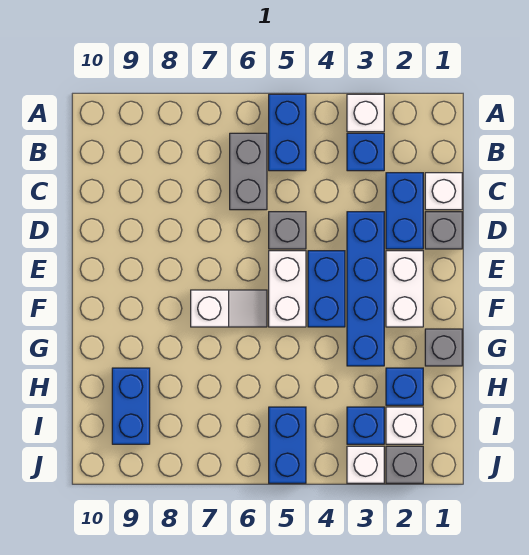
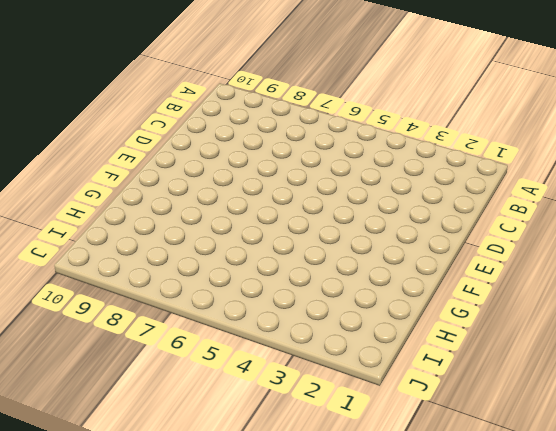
none -> white brick A3 level 1
none -> blue brick A5:B5 level 1
none -> blue brick B3 level 1

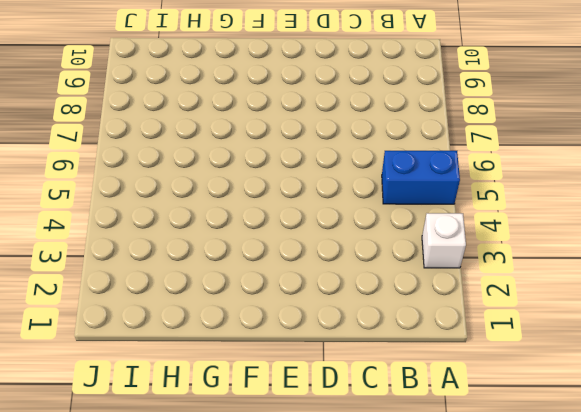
none -> blue brick B3 level 1
none -> grey brick B6:C6 level 1
none -> white brick C1 level 1

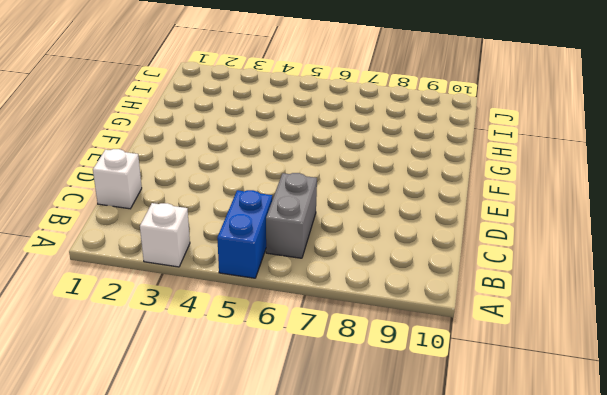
none -> blue brick B3 level 1
none -> blue brick C2:D2 level 1
none -> grey brick D1 level 1

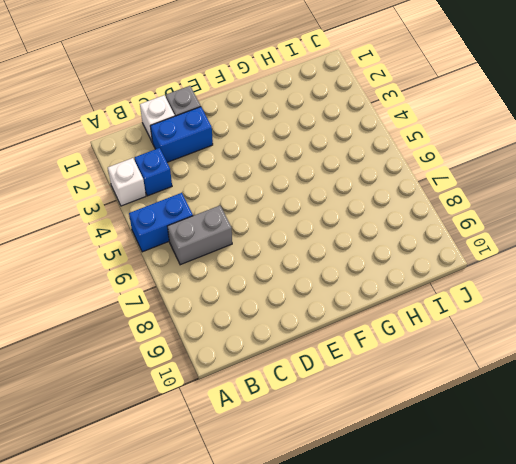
none -> blue brick D3:G3 level 1
none -> grey brick D5 level 1
none -> white brick E2:F2 level 1

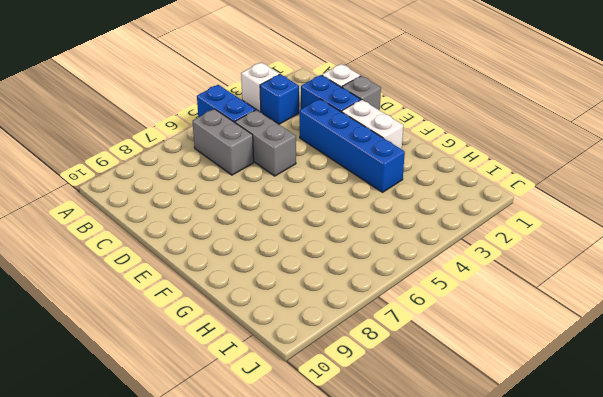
grey brick C5:D5 level 1 -> grey brick D5 level 1
none -> blue brick E4:F4 level 1
none -> white brick E5:F5 level 1
none -> white slope F6:F7 level 1 top 7

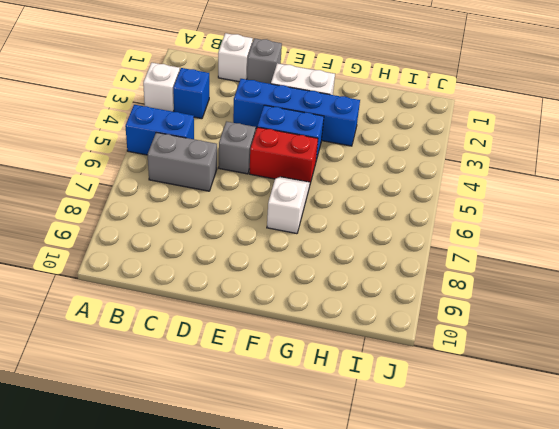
red brick E5:F5 level 1 -> white brick E5:F5 level 1
none -> blue brick C2:D2 level 1
none -> grey brick G1 level 1
none -> blue brick H2 level 1

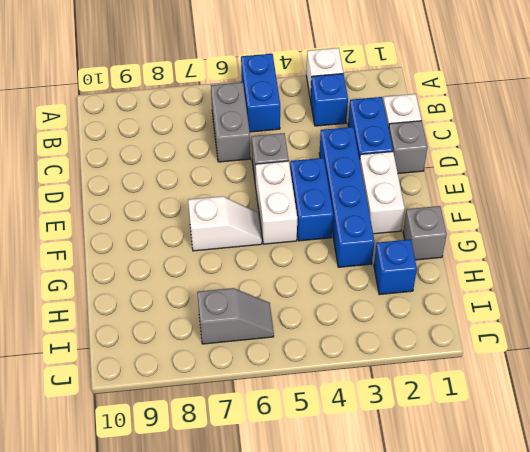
grey slope I6:I7 level 1 top 7 -> none
none -> blue brick H9:I9 level 1
none -> white brick I2 level 1
none -> blue brick I3 level 1

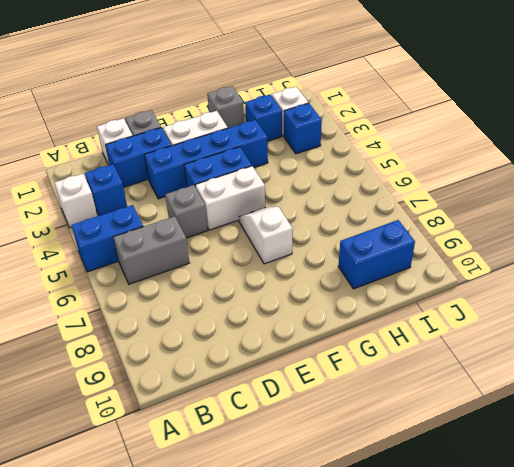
none -> blue brick I5:J5 level 1
none -> grey brick J2 level 1
none -> white brick J3 level 1

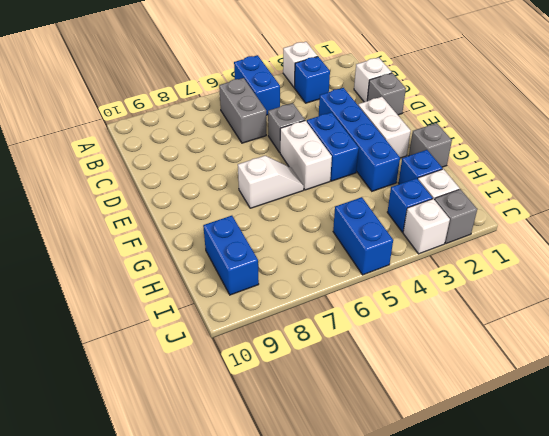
none -> blue brick C2:D2 level 1

